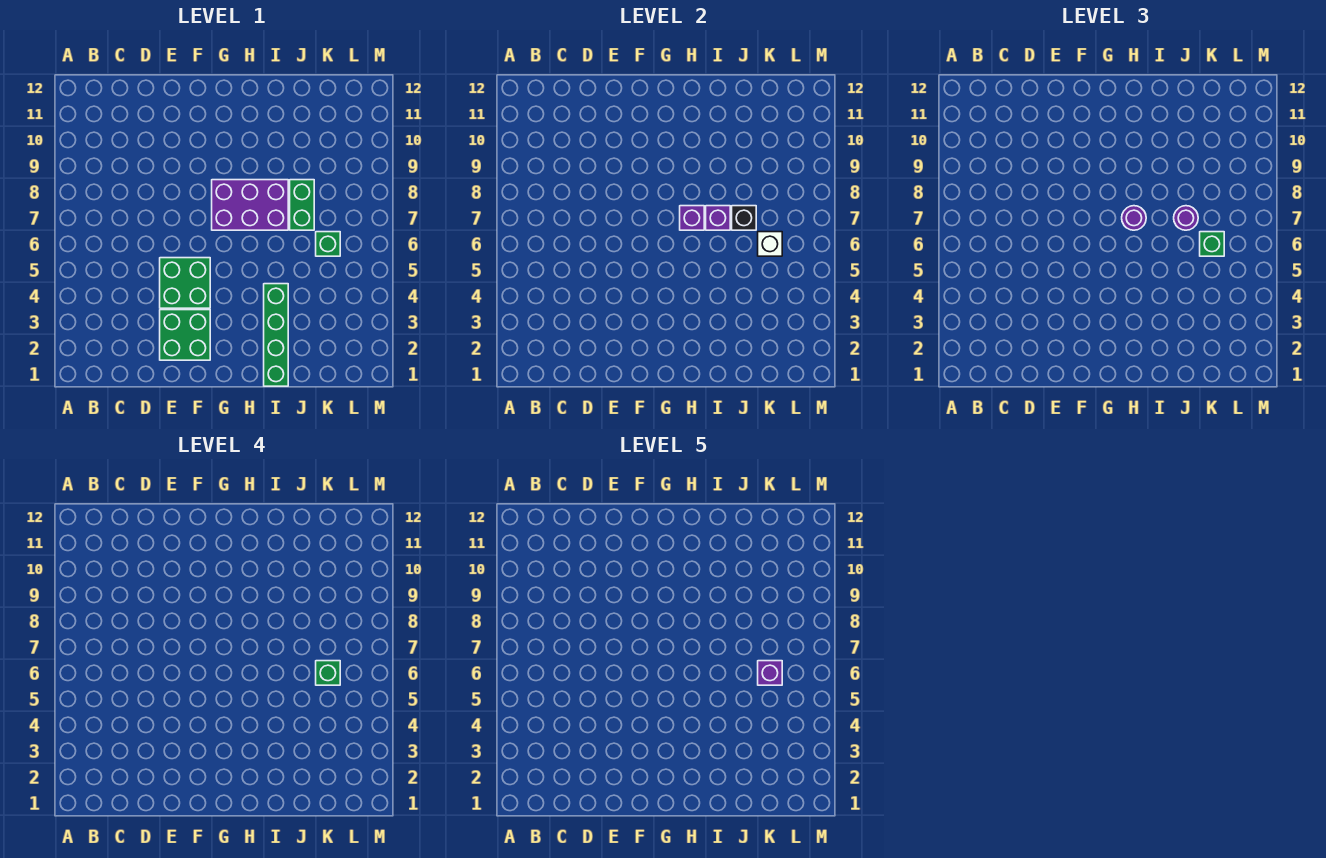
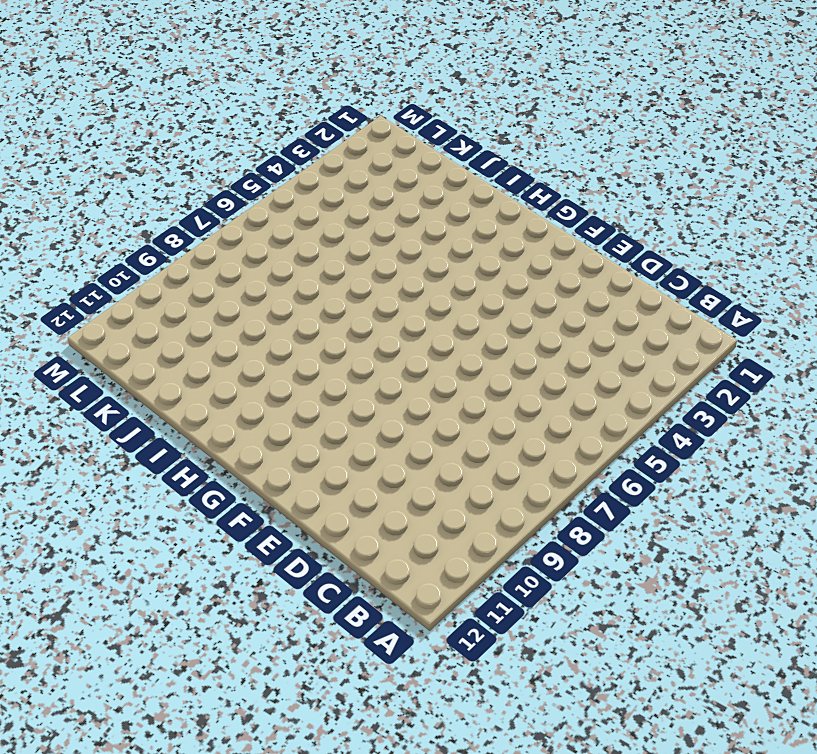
none -> green brick E2:F3 level 1
none -> green brick E4:F5 level 1
none -> purple brick G7:I8 level 1

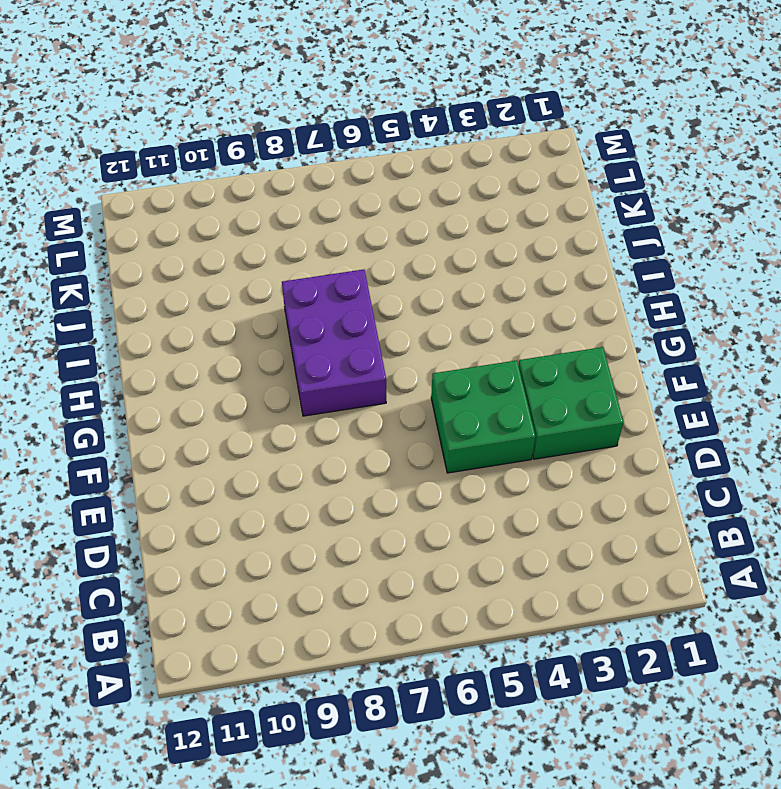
none -> green brick I1:I4 level 1
none -> green brick J7:J8 level 1
none -> green brick K6 level 1

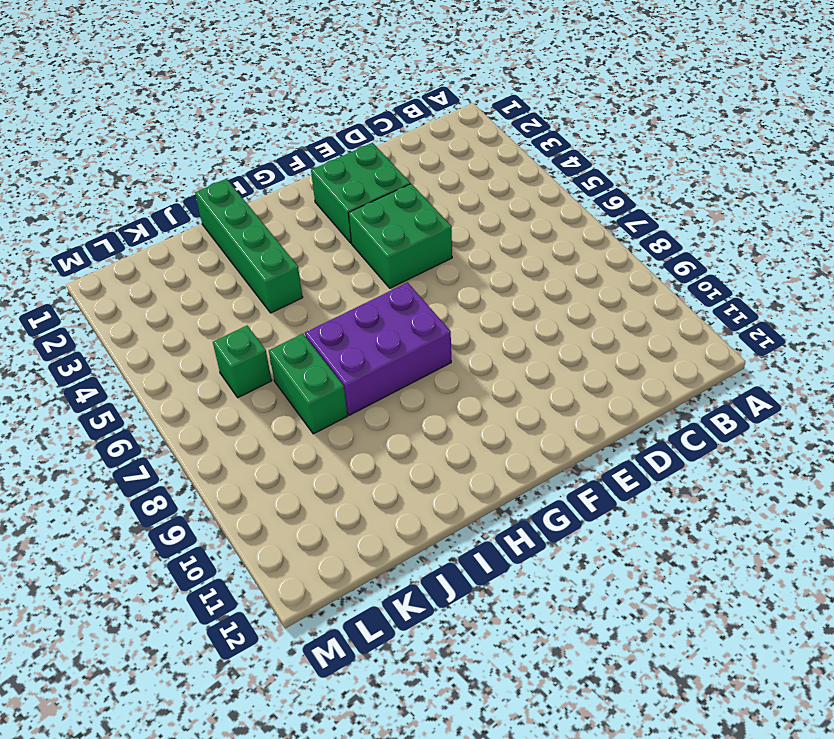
none -> purple brick H7 level 2
none -> purple brick I7 level 2
none -> black brick J7 level 2

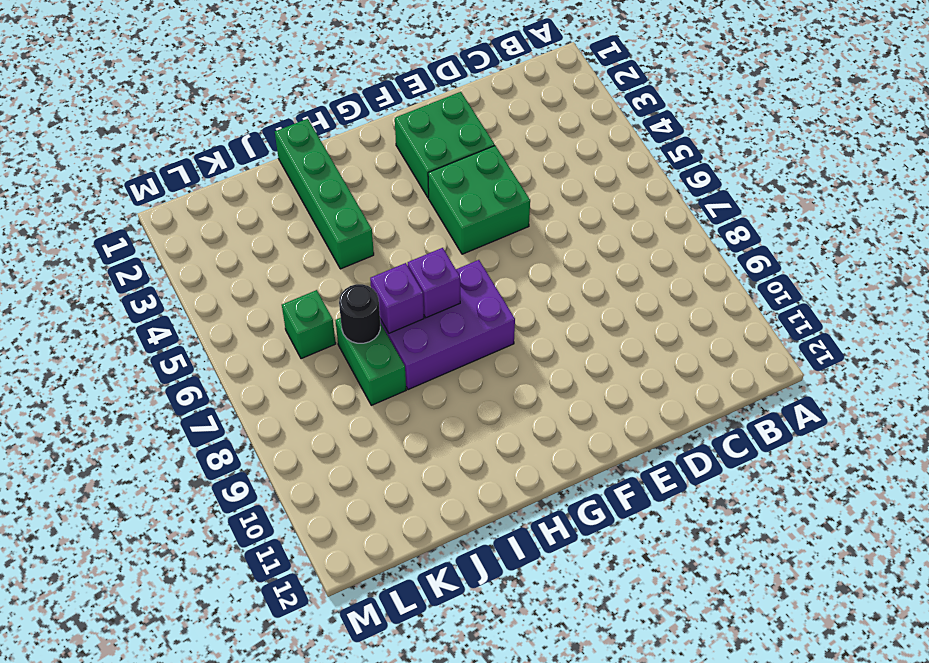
black round brick J7 level 2 -> black brick J7 level 2
none -> white brick K6 level 2
none -> purple round brick H7 level 3
none -> purple round brick J7 level 3

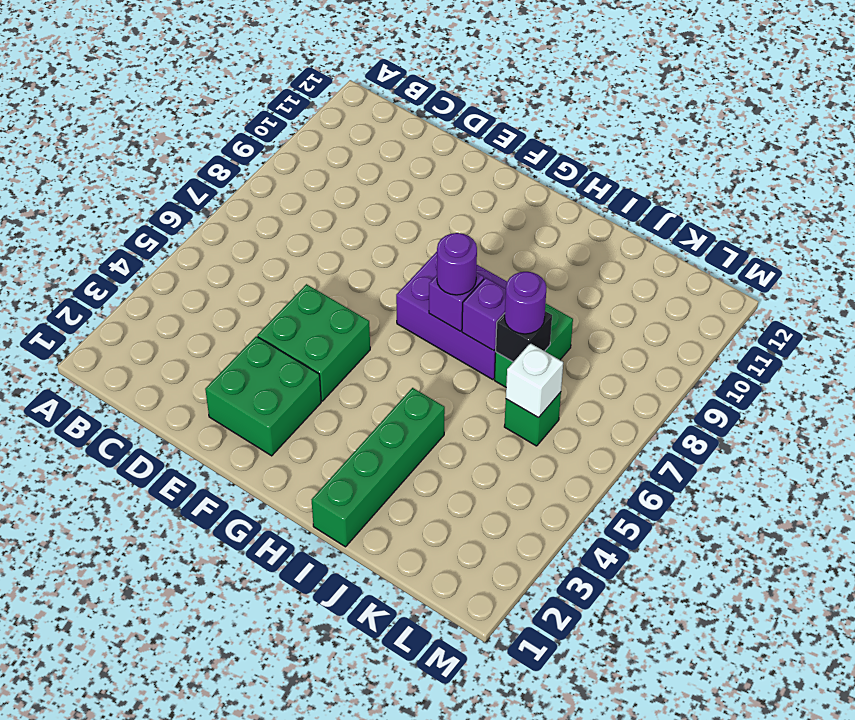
none -> green brick K6 level 3
none -> green brick K6 level 4
none -> purple brick K6 level 5

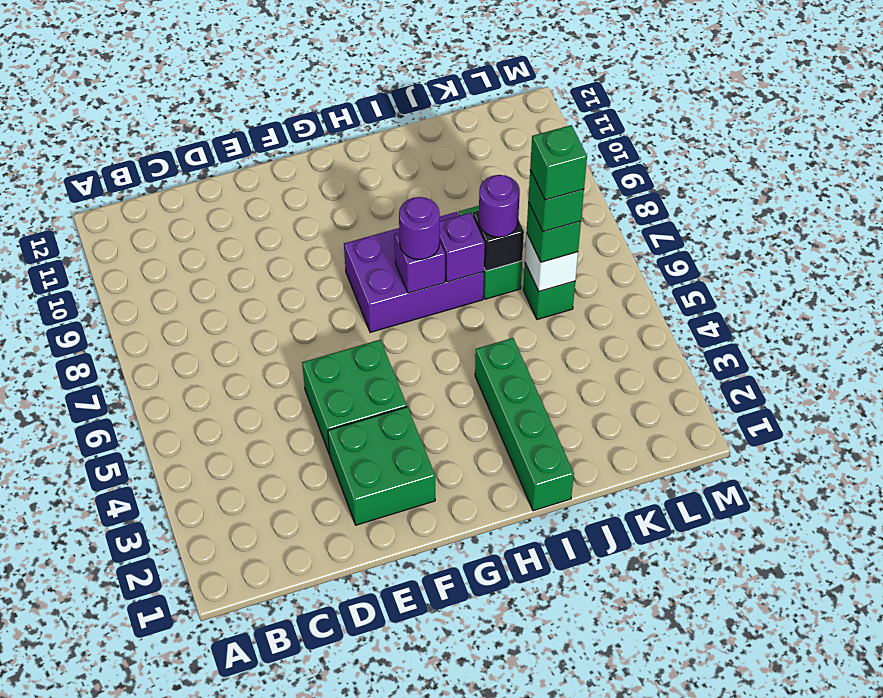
green brick K6 level 5 -> purple brick K6 level 5

